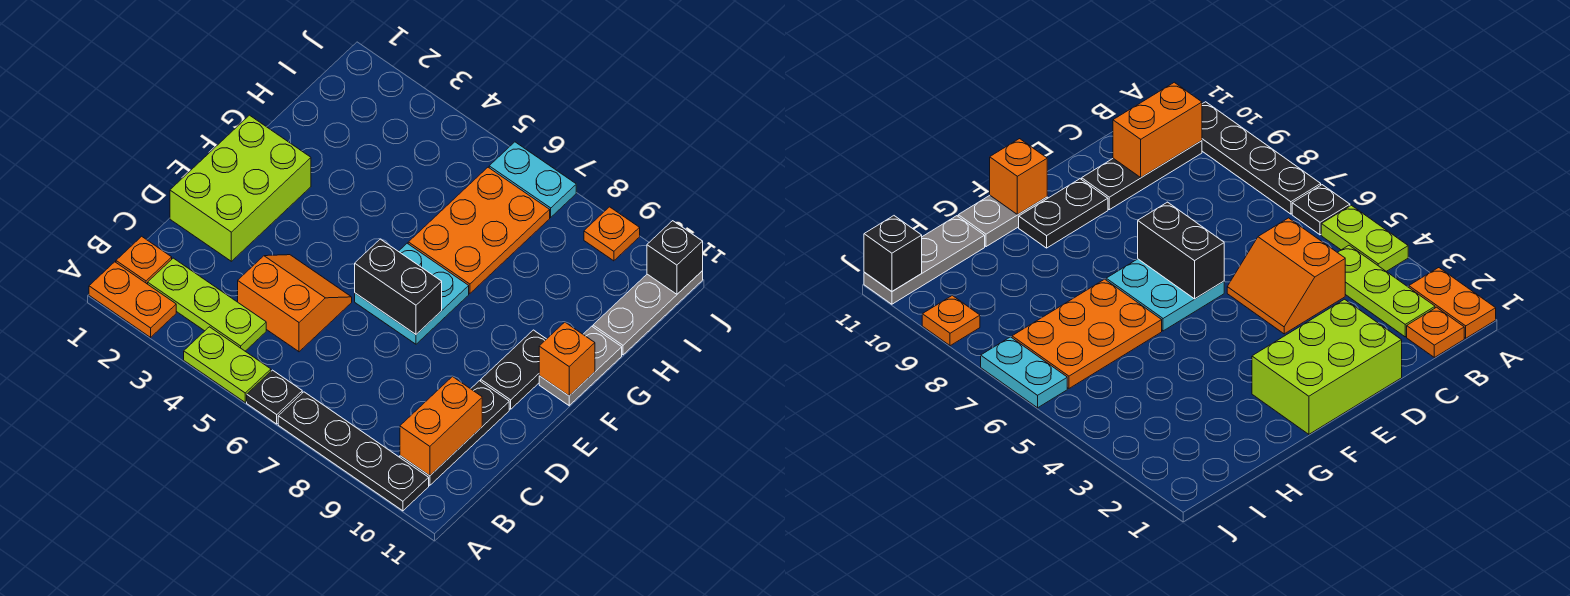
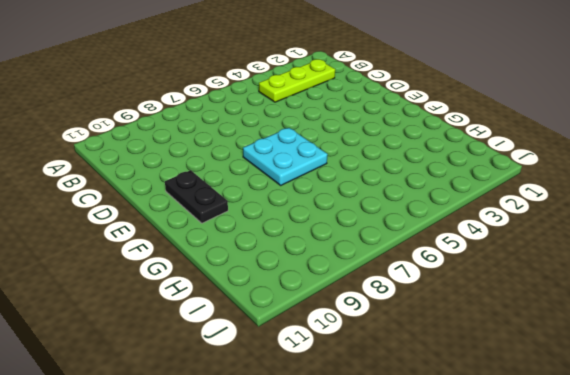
none -> orange plate A1:A2 level 1
none -> lime plate A4:A5 level 1
none -> black plate A6 level 1

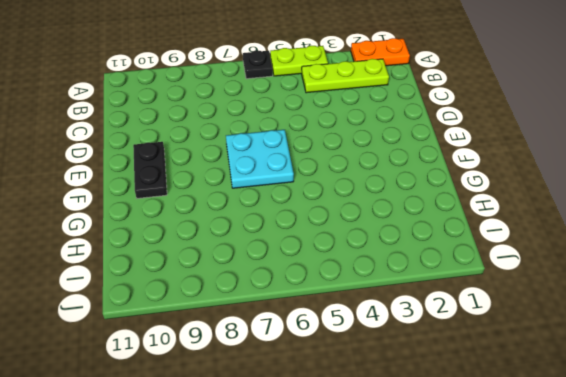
none -> black plate A7:A10 level 1
none -> orange plate B1 level 1
none -> black plate B10:D10 level 1

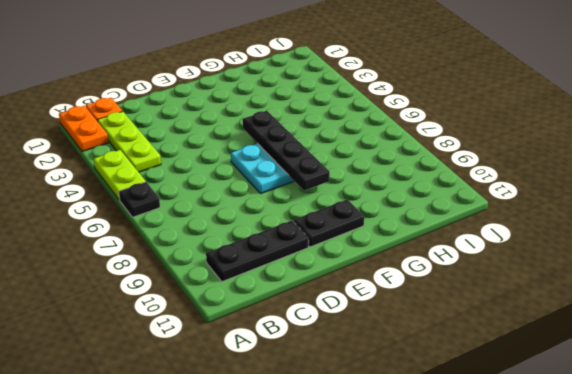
black plate F5:F8 level 2 -> black plate A7:A10 level 1
none -> orange slope C4:D5 level 1 top C
none -> lime brick D1:F2 level 1
none -> grey plate F11:G11 level 1

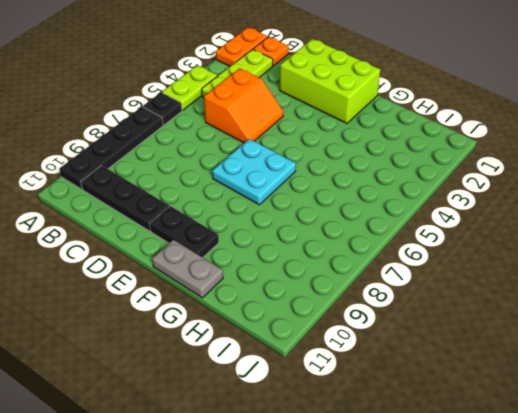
none -> orange plate G6:I7 level 1
none -> grey plate H11:J11 level 1
none -> cyan plate J6:J7 level 1

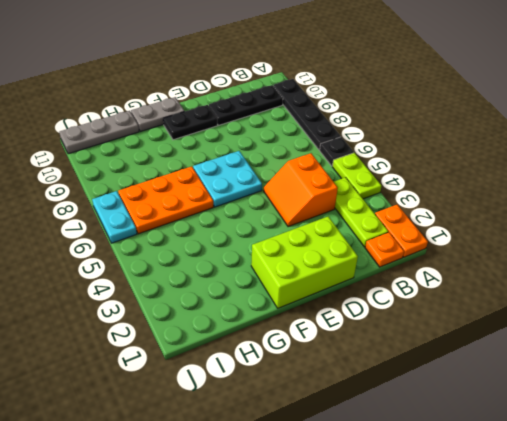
none -> orange plate J9 level 1
none -> orange brick B10:C10 level 2
none -> black brick E6:E7 level 2

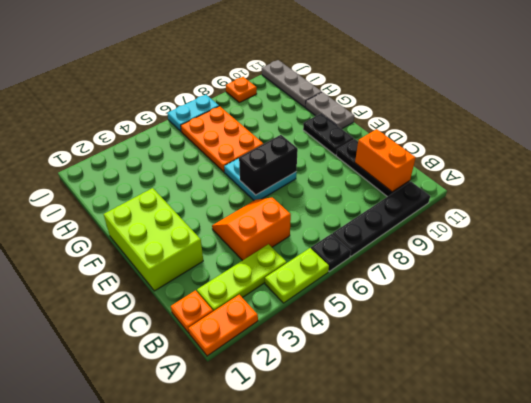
none -> orange brick F11 level 2
none -> black brick J11 level 2

